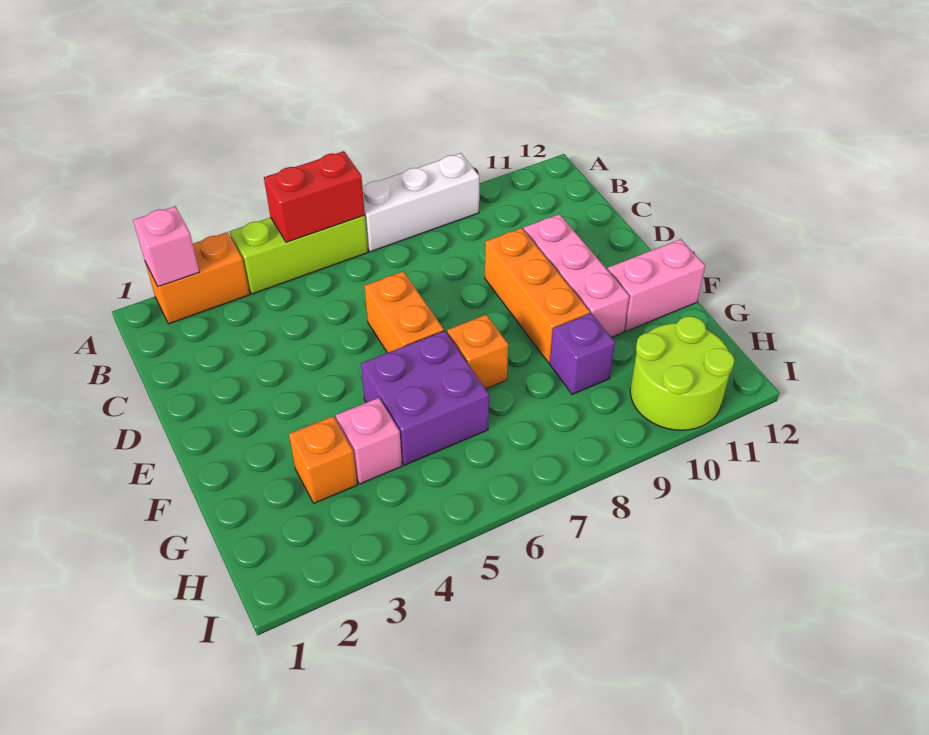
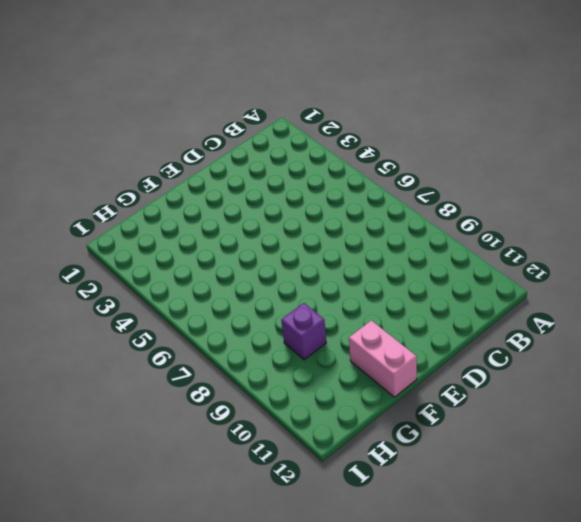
none -> orange brick A2:A3 level 1
none -> lime brick A4:A6 level 1
none -> white brick A7:A9 level 1

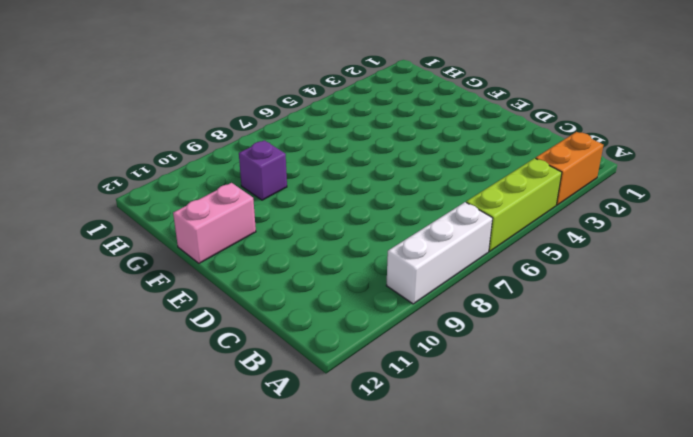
none -> orange brick D6:E6 level 1
none -> orange brick D9:F9 level 1
none -> pink brick D10:F10 level 1

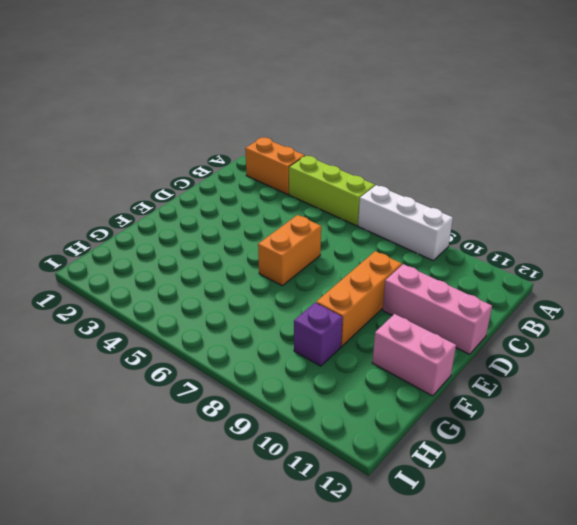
pink brick D10:D12 level 1 -> pink brick D10:F10 level 1
none -> purple brick F5:G6 level 1
none -> orange brick F7 level 1
none -> orange brick G3 level 1

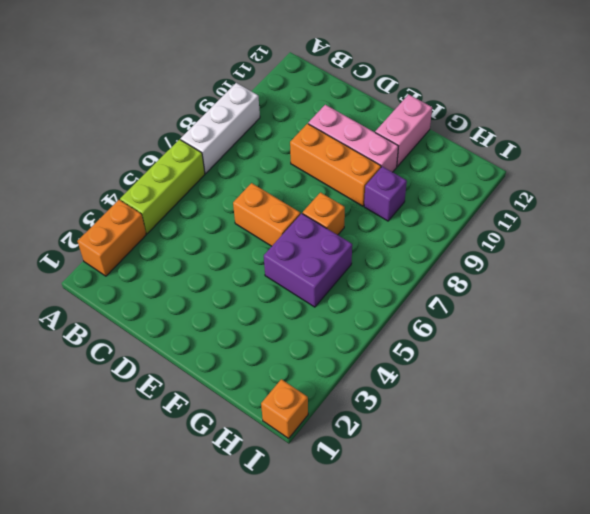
orange brick I1 level 1 -> orange brick G3 level 1
none -> pink brick G4 level 1
none -> lime round brick H10:I11 level 1
none -> pink brick A2 level 2

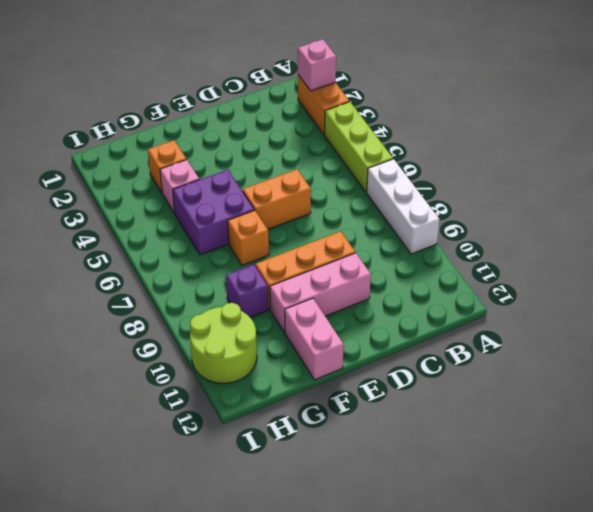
none -> red brick A5:A6 level 2

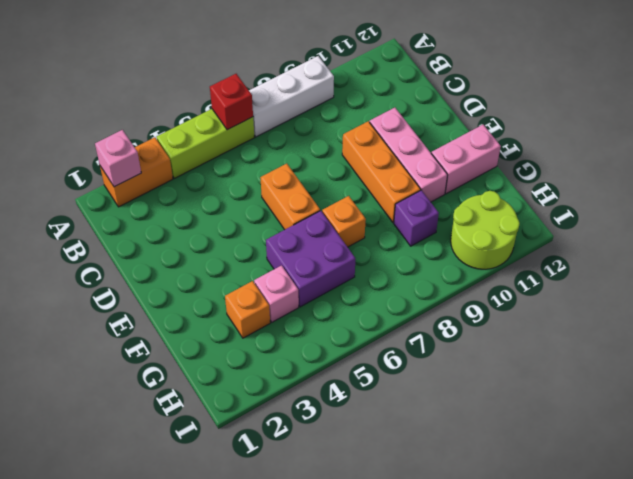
red brick A6 level 2 -> red brick A5:A6 level 2

